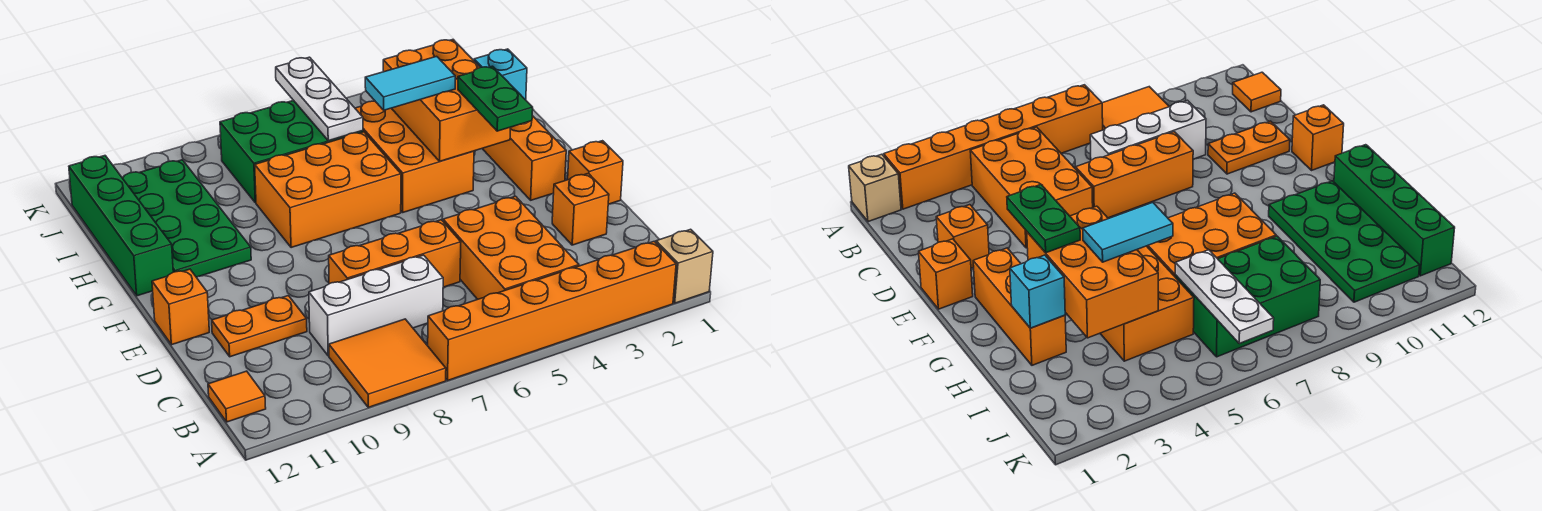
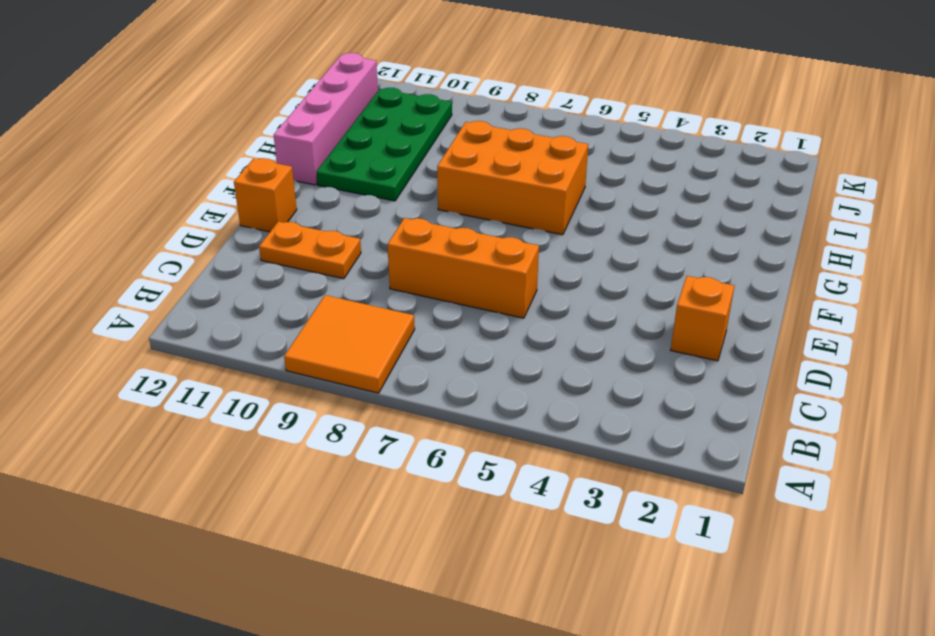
pink brick G12:J12 level 1 -> green brick G12:J12 level 1
none -> tan brick A1 level 1
none -> orange brick A2:A7 level 1
none -> orange brick B4:D5 level 1

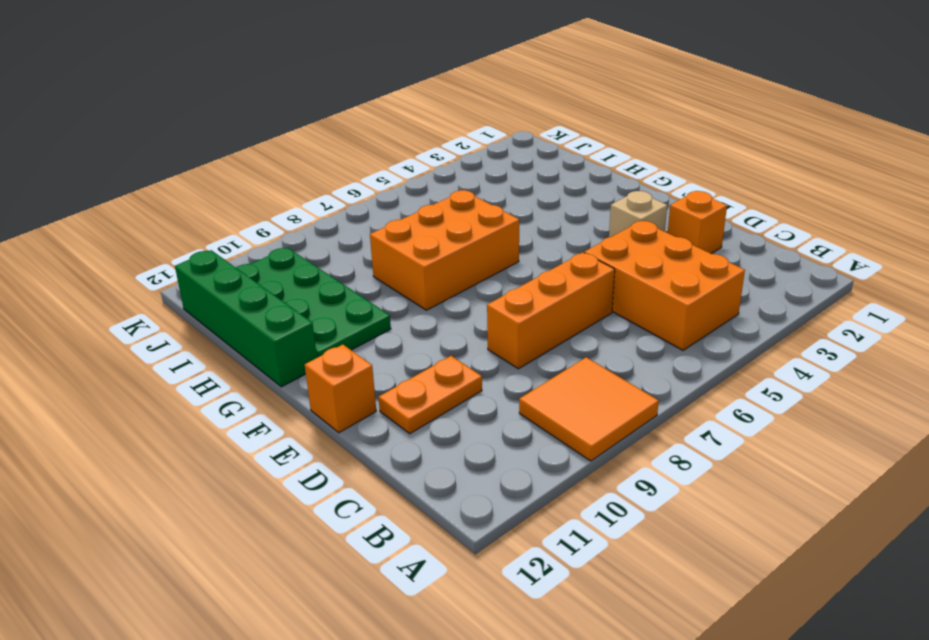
tan brick E3 level 1 -> tan brick A1 level 1
none -> orange brick A2:A7 level 1
none -> orange tile B12 level 1
none -> white brick C7:C9 level 1

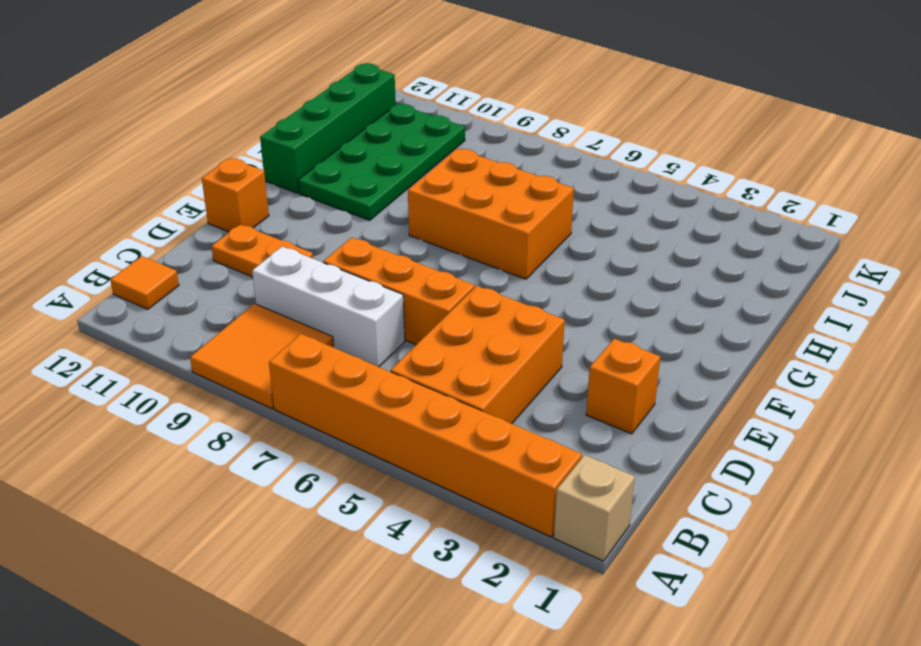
none -> orange brick E1 level 1
none -> orange brick F2:H2 level 1
none -> orange brick G4:I5 level 1

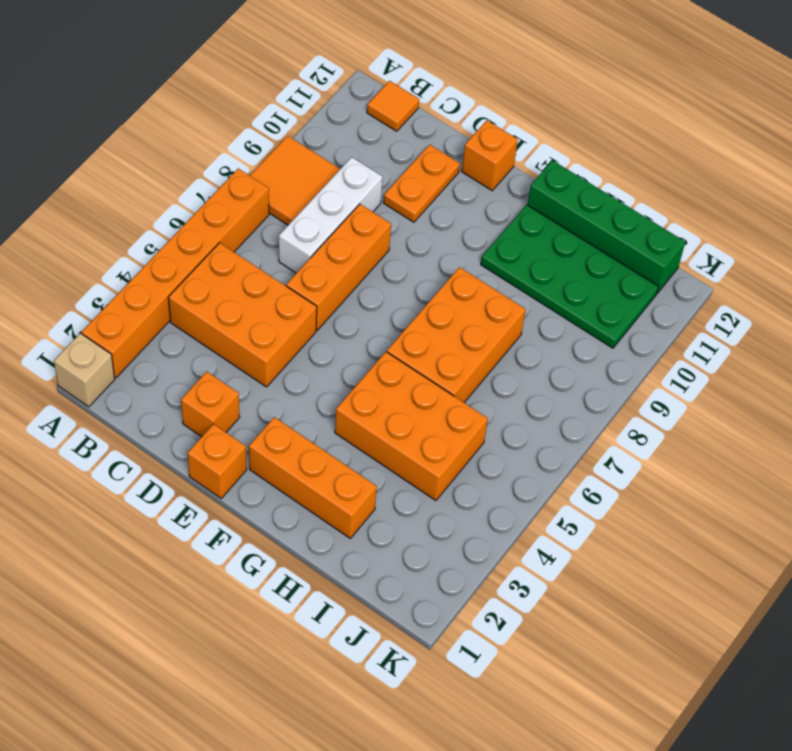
none -> green brick I6:J8 level 1
none -> orange brick G3:I4 level 2
none -> cyan brick H2 level 2

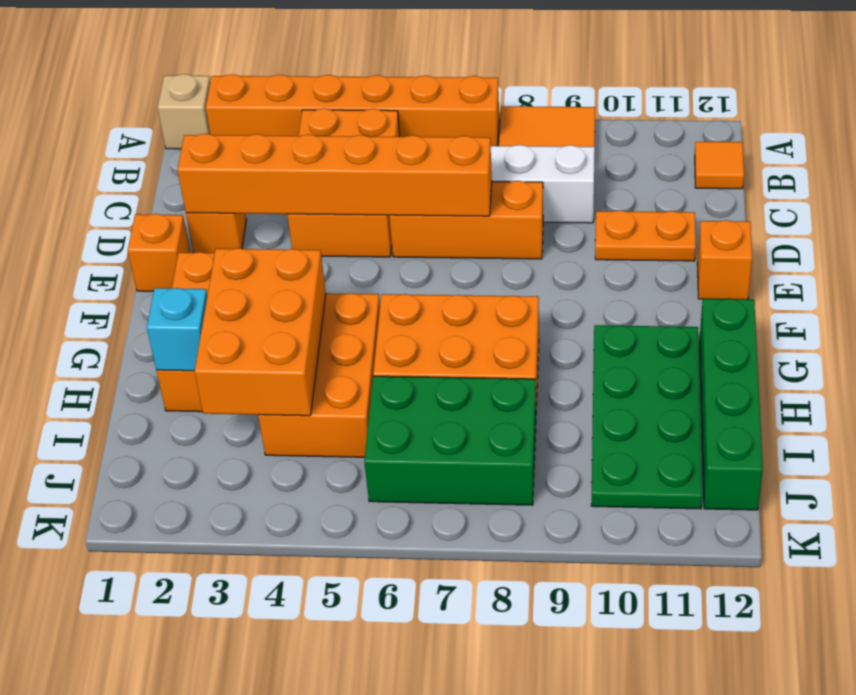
orange brick D2:D7 level 2 -> none
none -> white plate I6:K6 level 2
none -> green plate F3:G3 level 3
none -> cyan tile H4:H5 level 3

